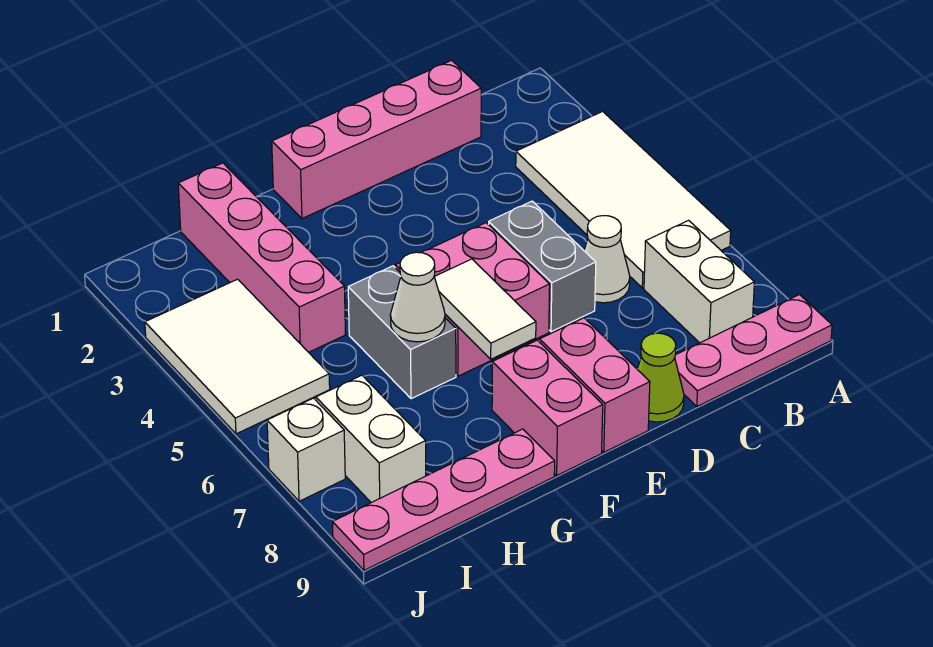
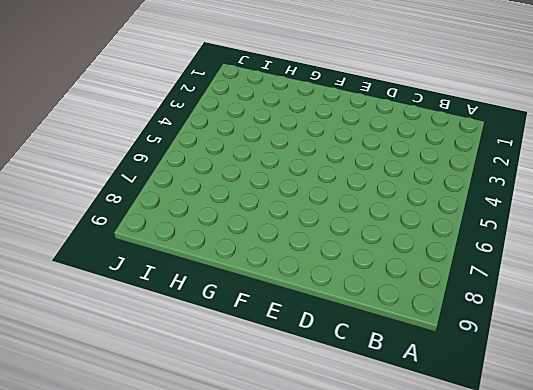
none -> white tile A3:B6 level 1
none -> pink plate A9:C9 level 1
none -> white brick B7:B8 level 1

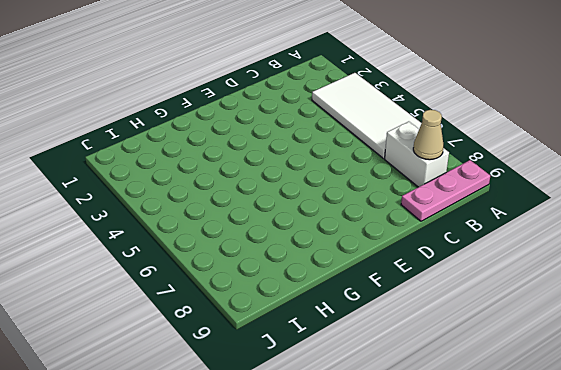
tan cone B8 level 2 -> none
none -> pink brick C1:F1 level 1
none -> white cone C6 level 1
none -> grey brick D5:D6 level 1

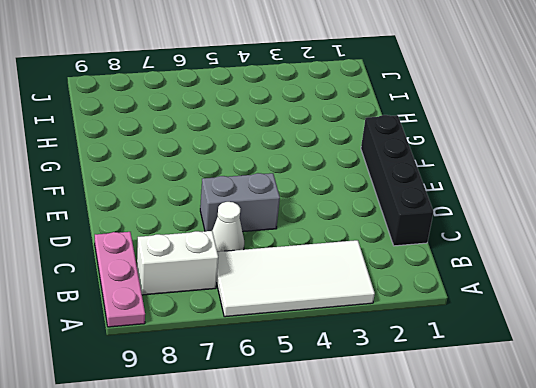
black brick C1:F1 level 1 -> pink brick C1:F1 level 1
none -> lime cone D9 level 1
none -> pink brick E5:F6 level 1
none -> pink brick E8:E9 level 1

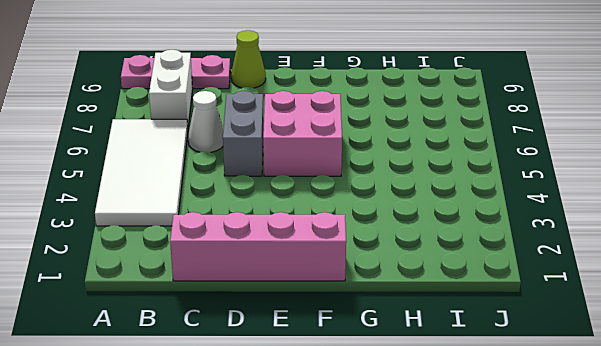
none -> pink brick E8:E9 level 1
none -> pink brick F8:F9 level 1
none -> grey brick G5:G6 level 1

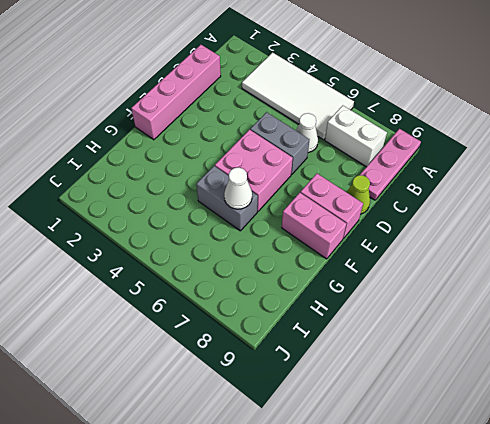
none -> pink plate G9:J9 level 1
none -> pink brick H1:H4 level 1
none -> white tile I3:J5 level 1

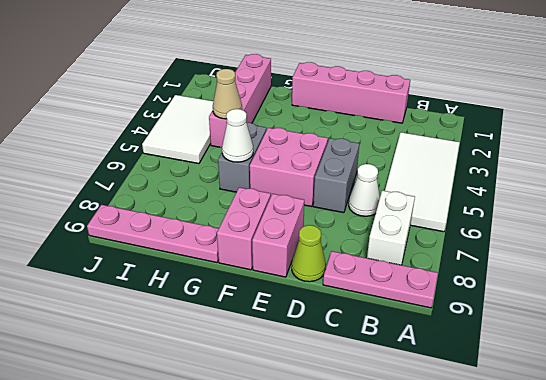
tan cone H4 level 2 -> none
none -> white brick I7:I8 level 1
none -> white brick J7 level 1
none -> white tile F6:F7 level 2

